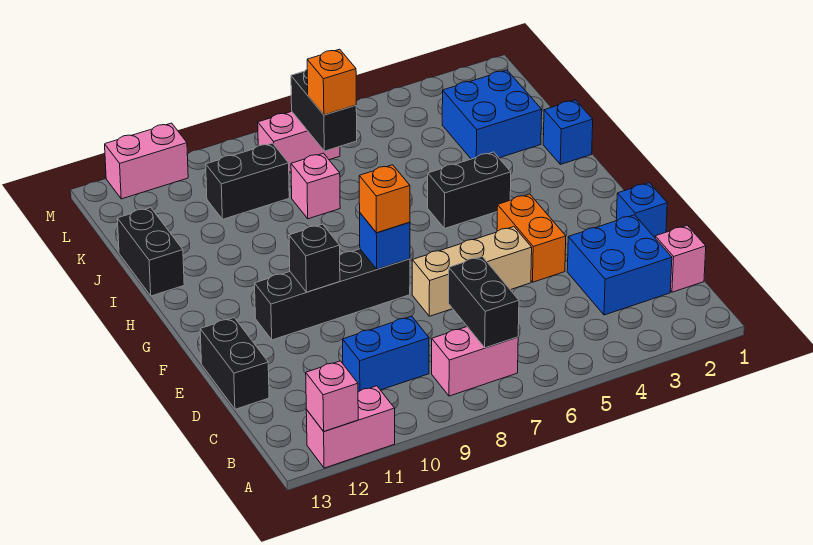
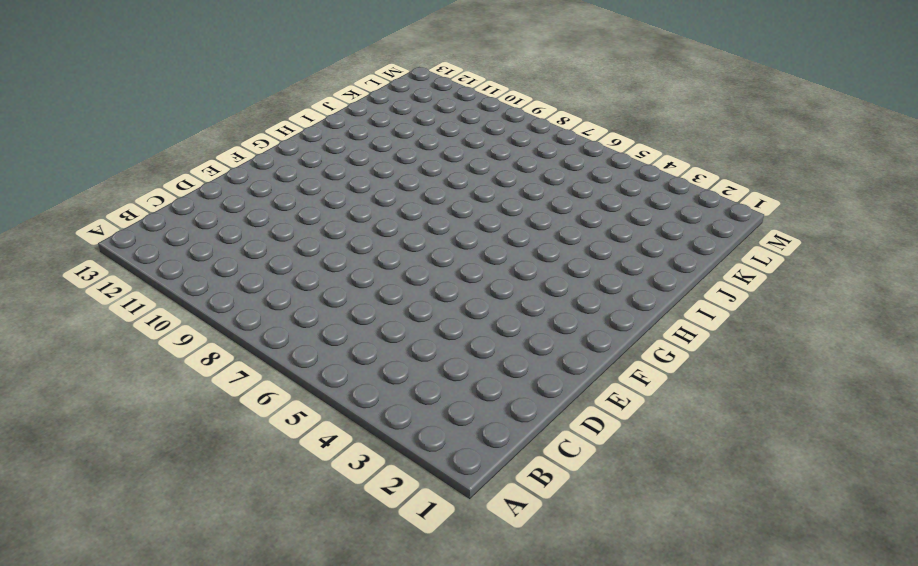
none -> pink brick A11:A12 level 1
none -> pink brick B7:B8 level 1
none -> pink brick C1 level 1

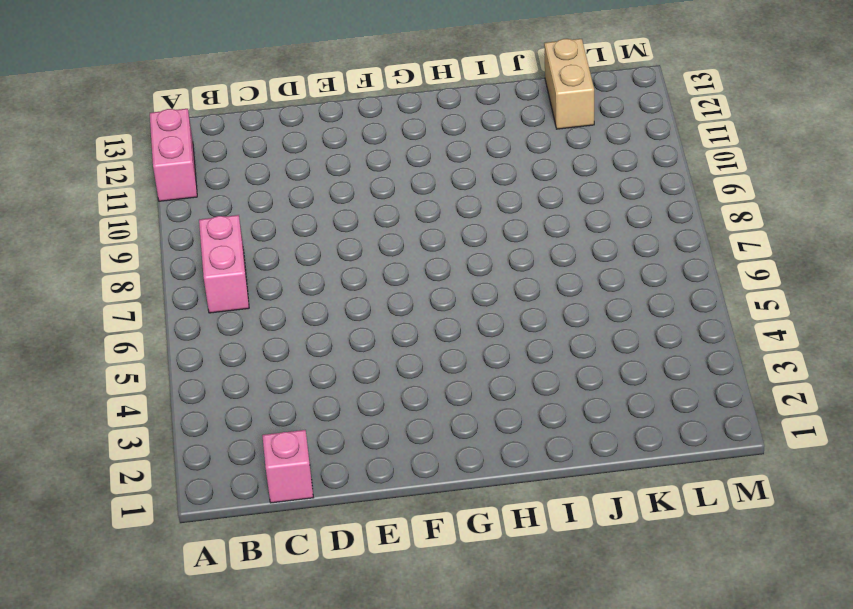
tan brick K12:K13 level 1 -> none
none -> blue brick C2:D3 level 1
none -> blue brick C9:C10 level 1
none -> black brick D13:E13 level 1

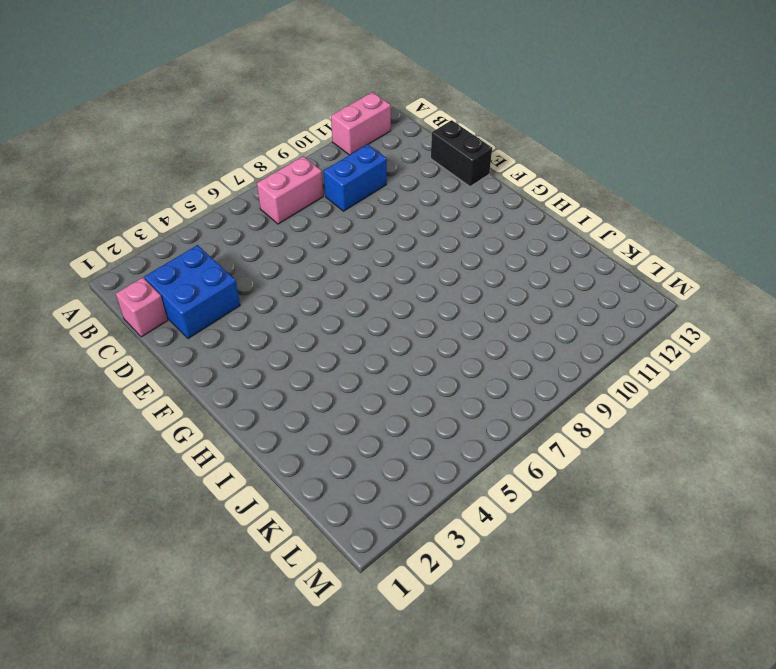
none -> blue brick E1 level 1
none -> orange brick E4:F4 level 1
none -> tan brick E5:E7 level 1

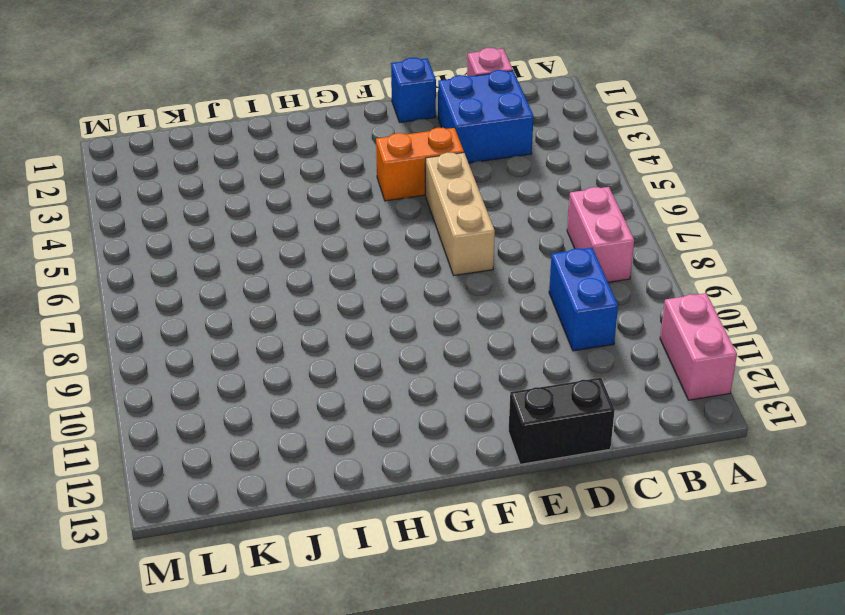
none -> black brick F8:F11 level 1
none -> black brick H4:H5 level 1
none -> blue brick I1 level 1

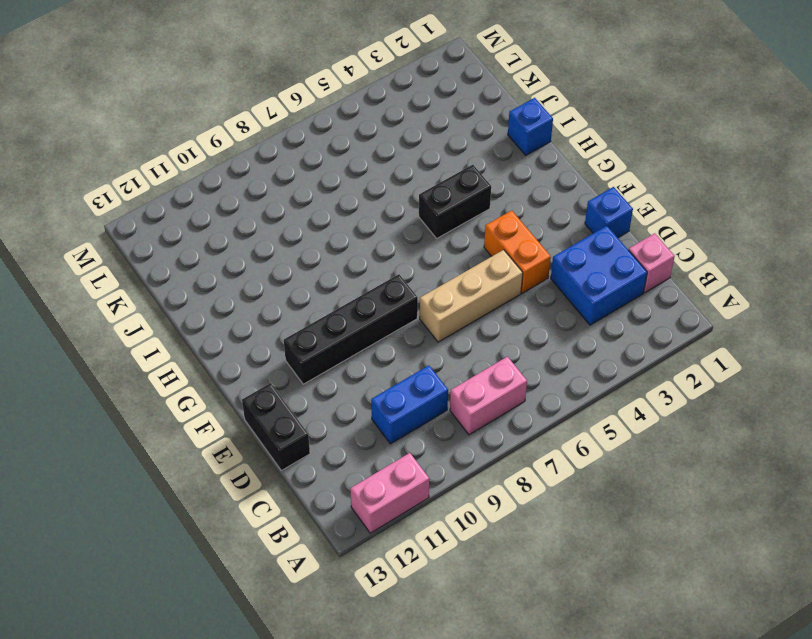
none -> black brick I13:J13 level 1
none -> blue brick J2:K3 level 1
none -> pink brick J8 level 1

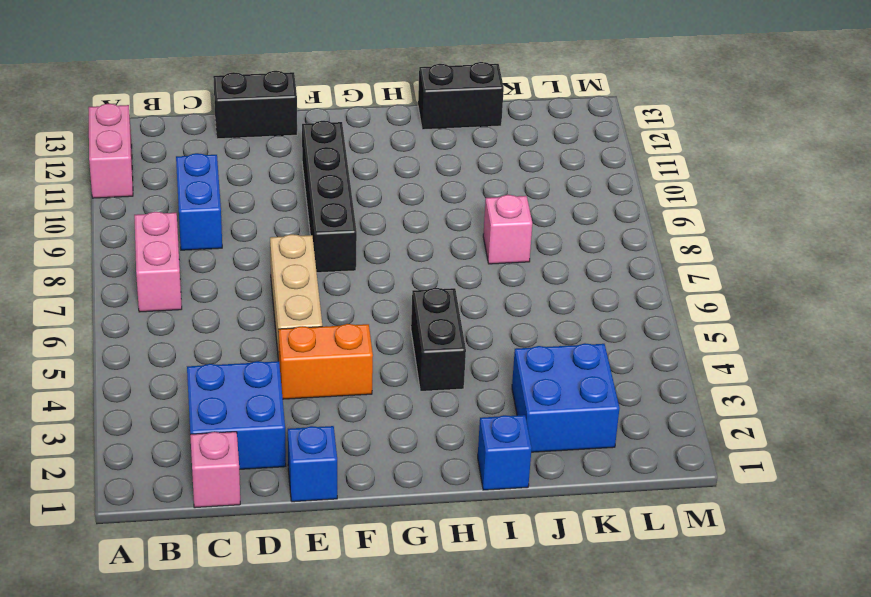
none -> black brick K9:K10 level 1
none -> pink brick L7:L8 level 1
none -> pink brick M11:M12 level 1

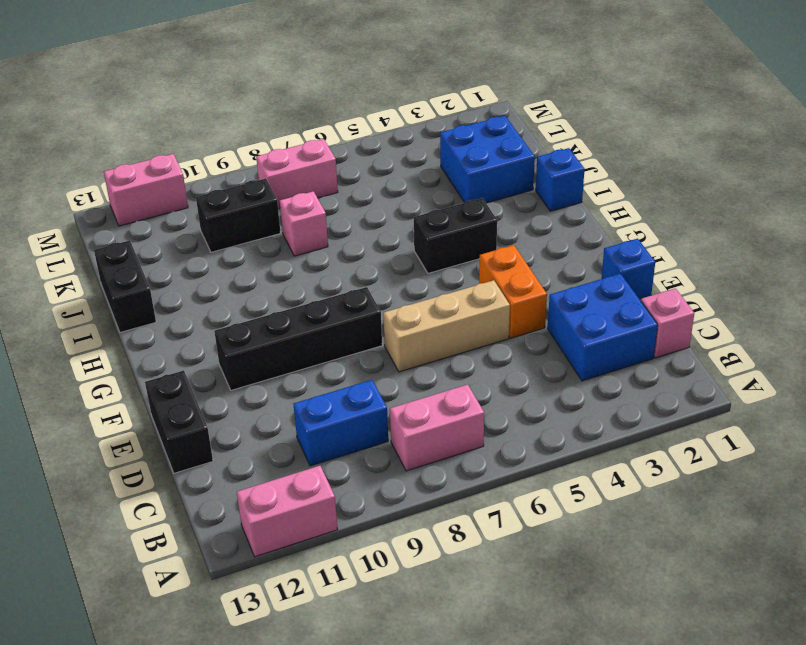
none -> pink brick A12 level 2
none -> black brick B7:C7 level 2
none -> blue brick F8 level 2

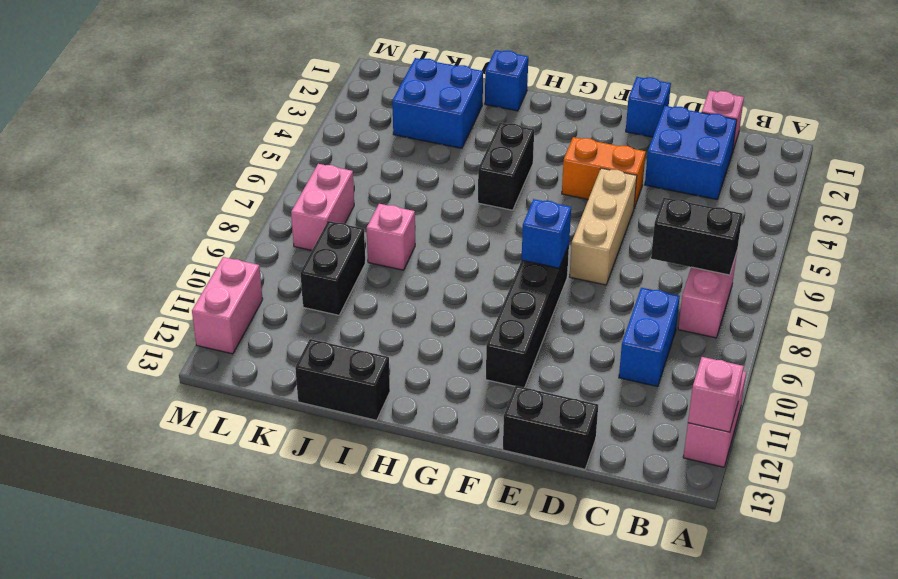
none -> black brick F10 level 2
none -> black brick K7:L7 level 2
none -> orange brick F8 level 3

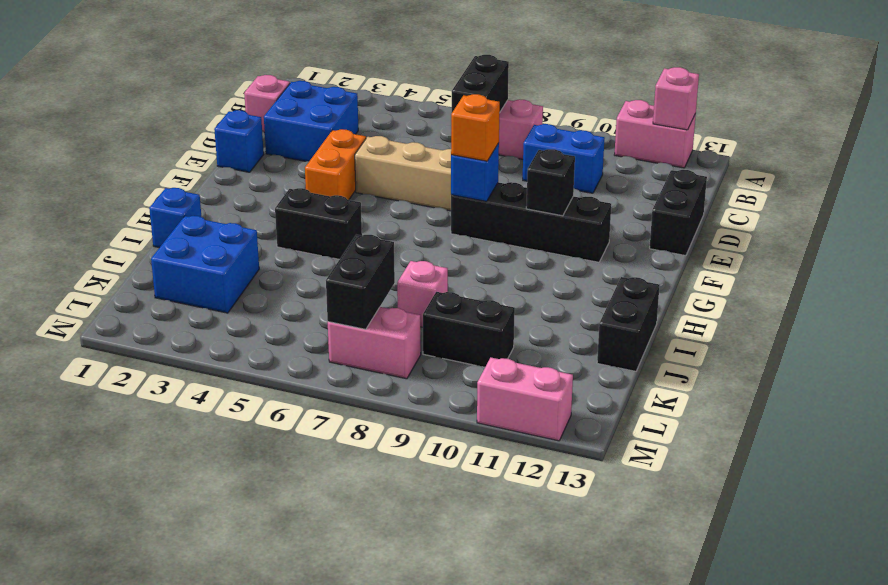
none -> orange brick K7 level 3

